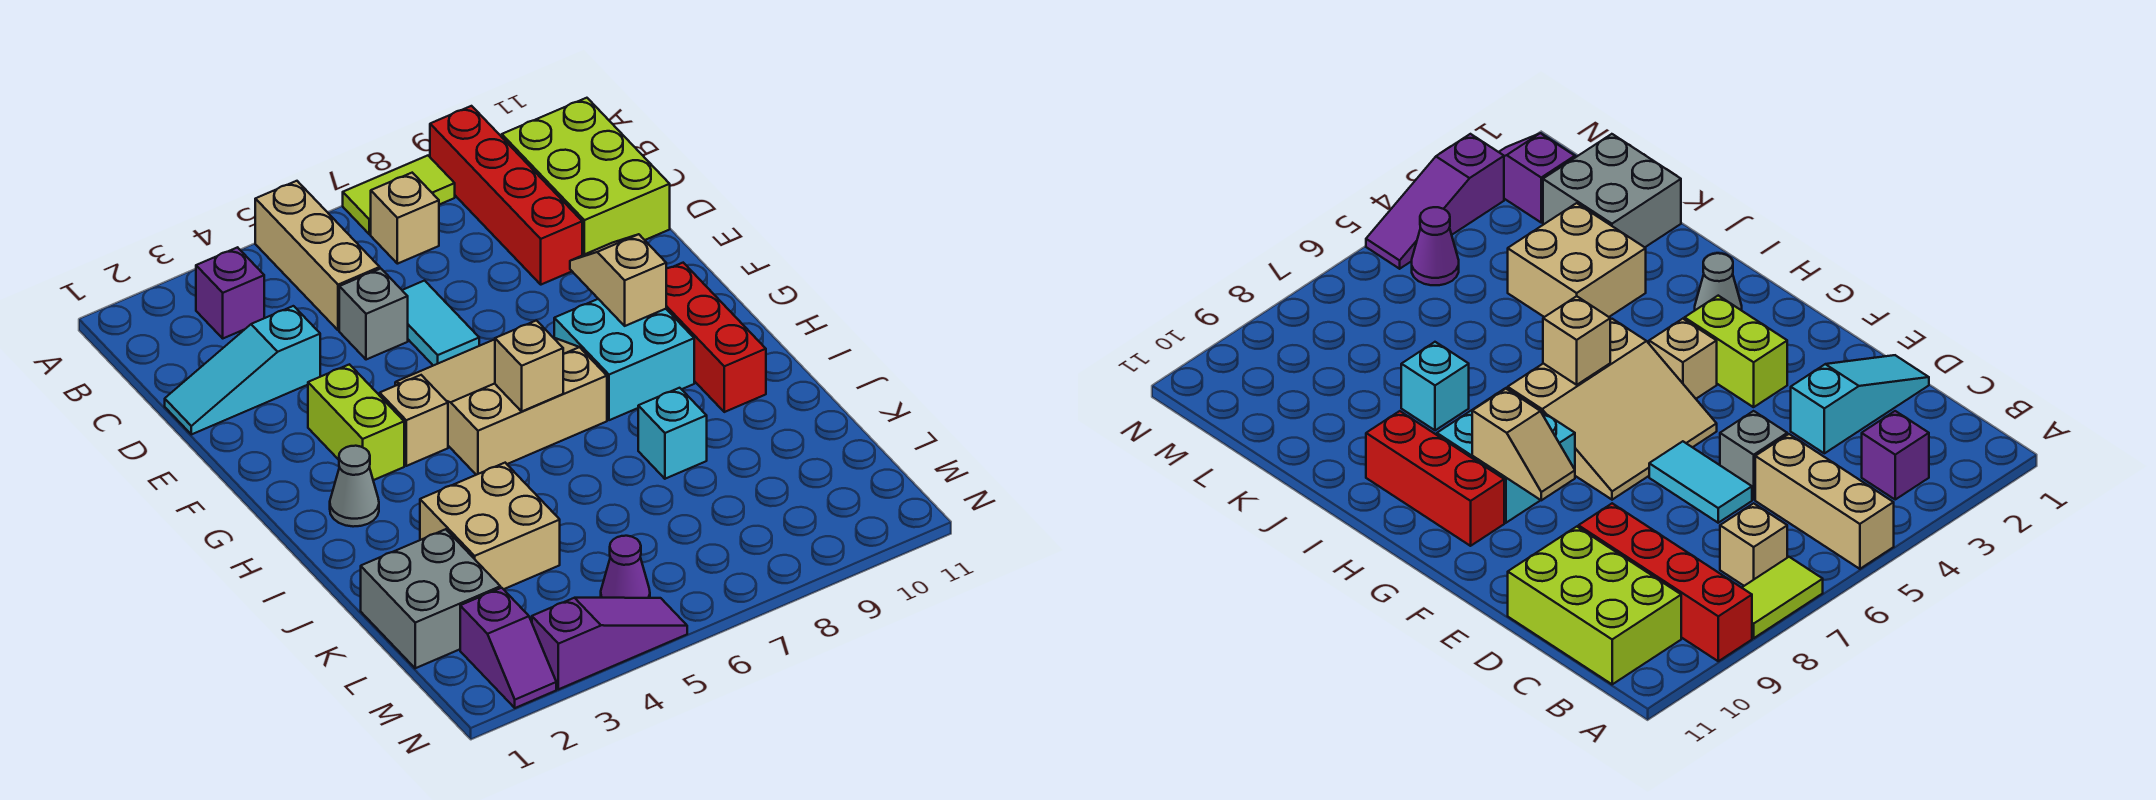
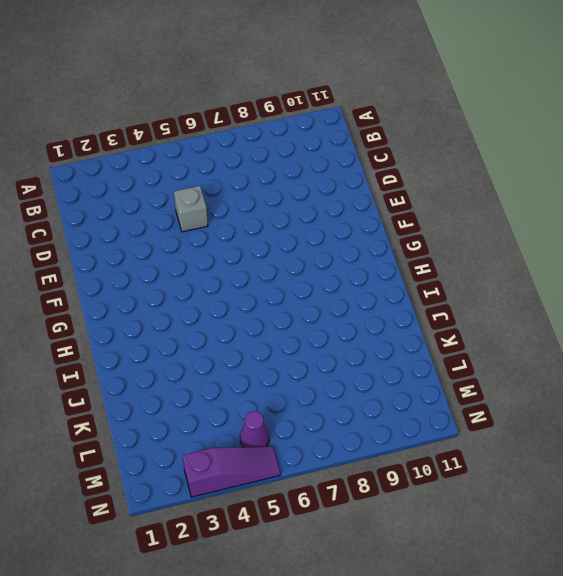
none -> tan brick A5:C5 level 1
none -> lime tile A7:A8 level 1
none -> red brick A9:D9 level 1

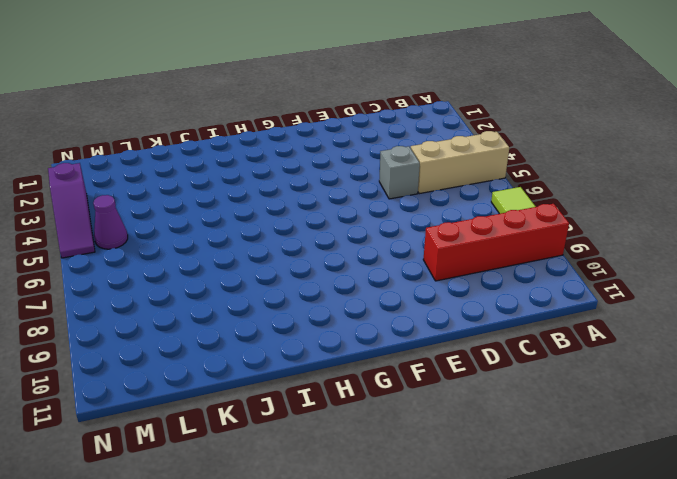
none -> purple brick B3 level 1
none -> tan brick B7 level 1
none -> lime brick B10:D11 level 1

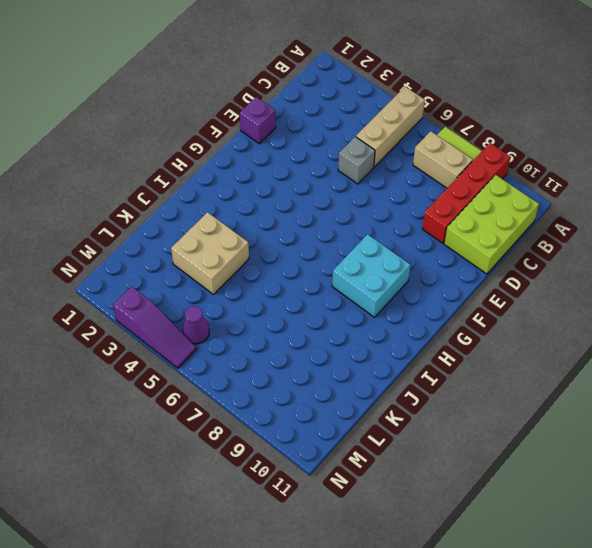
tan brick B7:B8 level 1 -> tan brick B7 level 1
purple brick E1 level 1 -> purple brick B3 level 1
none -> cyan slope D1:D3 level 1 top 3
none -> cyan tile D6:E6 level 1
none -> lime brick F3:G3 level 1

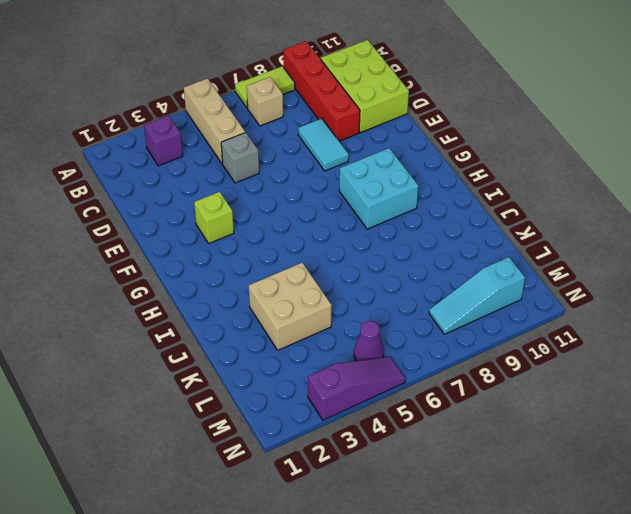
cyan tile D8:E8 level 1 -> cyan tile D6:E6 level 1
lime brick F3 level 1 -> lime brick F3:G3 level 1
cyan slope M8:M10 level 1 top 10 -> cyan slope D1:D3 level 1 top 3
none -> tan slope F5:H7 level 1 top H
none -> tan brick G4 level 1
none -> red brick G10:I10 level 1

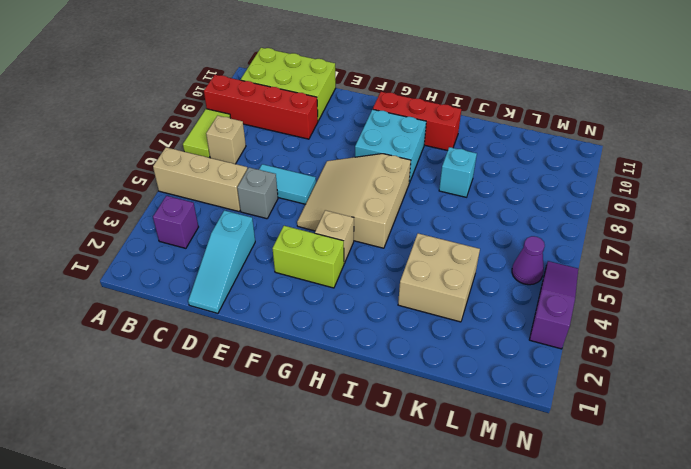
none -> grey cone H2 level 1
none -> grey brick K1:L2 level 1
none -> purple slope M2:N2 level 1 top M

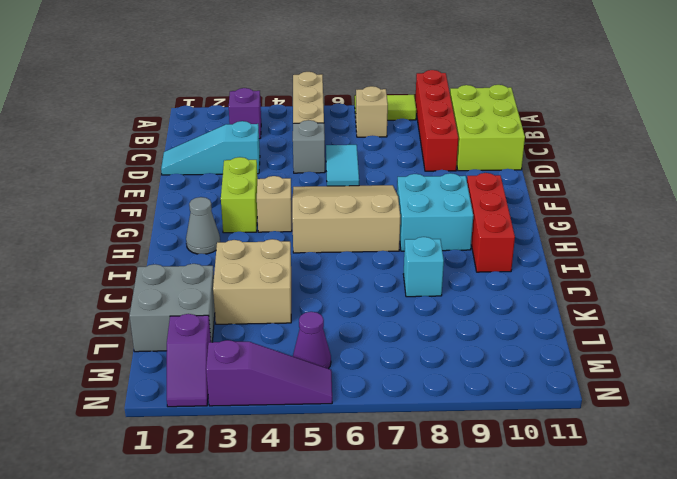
none -> tan slope F9:G9 level 2 top G
none -> tan brick H6 level 2

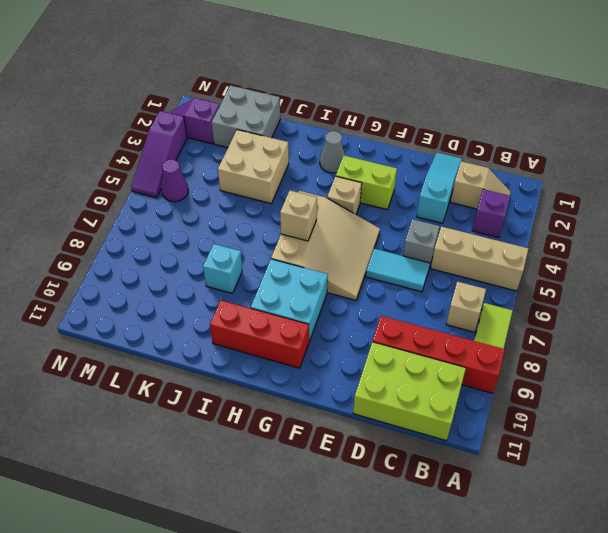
tan slope B2:C2 level 1 top C -> tan slope F9:G9 level 2 top G

